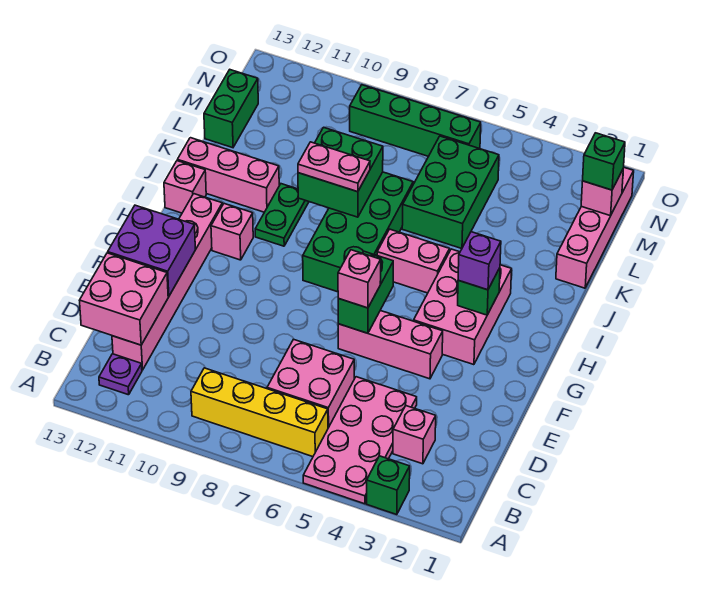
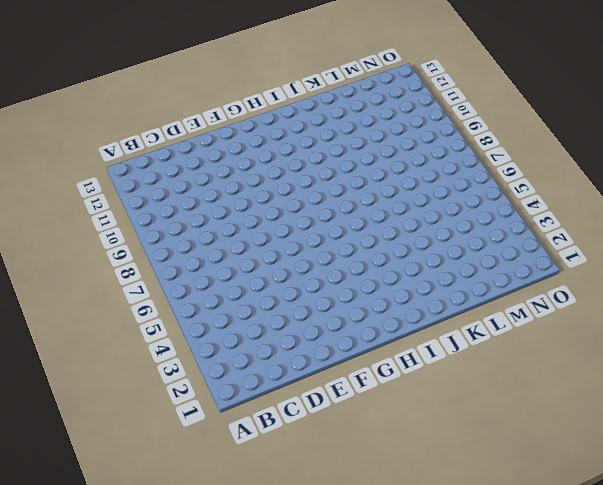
none -> green brick A3 level 1
none -> pink plate A4:D5 level 1
none -> yellow brick B6:B9 level 1

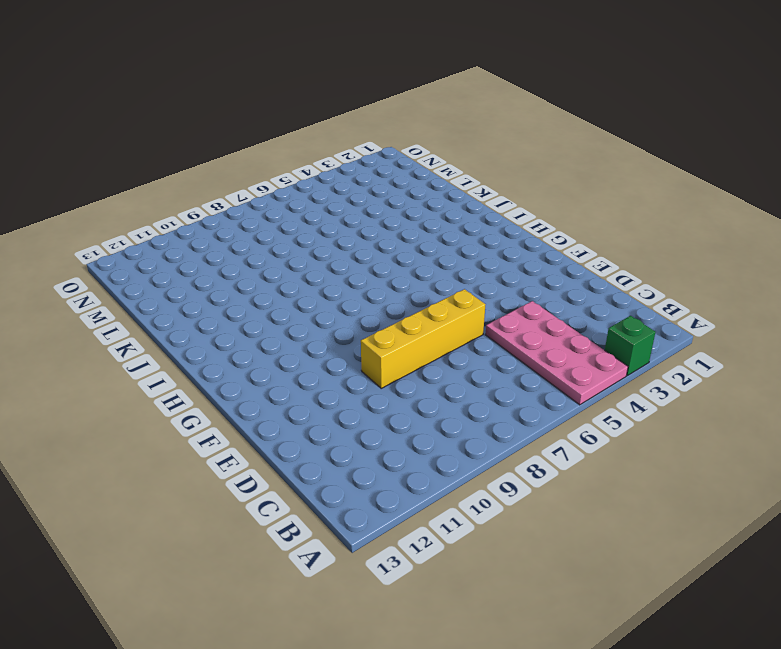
yellow brick E6:E9 level 1 -> yellow brick B6:B9 level 1
none -> purple plate B12 level 1
none -> pink brick C3 level 1
none -> pink brick C6:D7 level 1

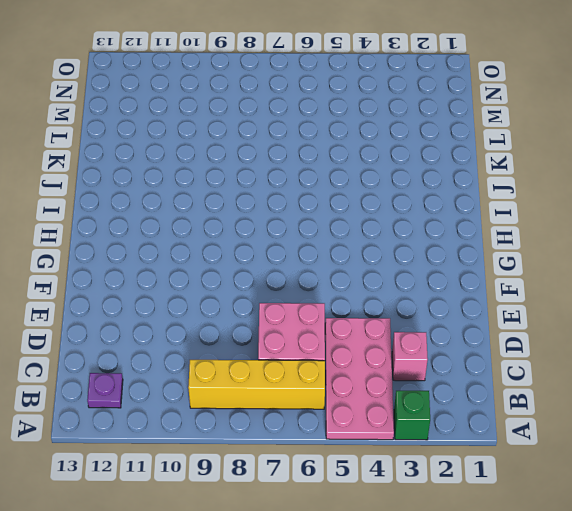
none -> pink brick C12:H12 level 1
none -> pink brick F4:F6 level 1
none -> pink brick G3:I4 level 1

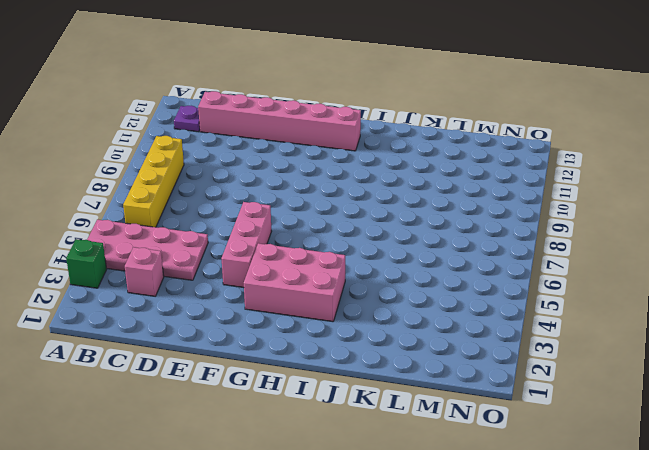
none -> pink brick C6:D7 level 1
none -> green brick H7:K8 level 1
none -> pink brick H11 level 1

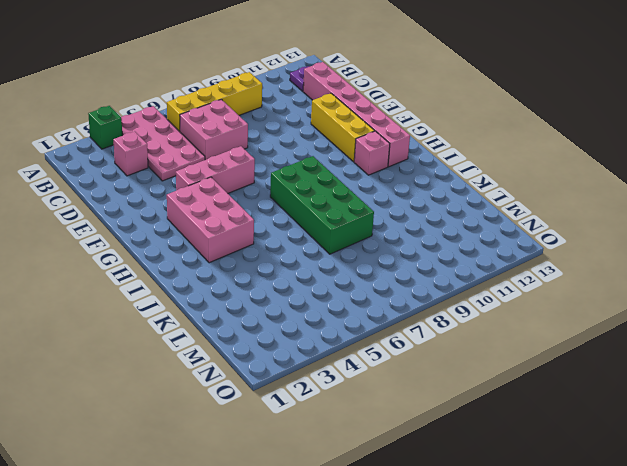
yellow brick E11:G11 level 1 -> none
none -> pink brick I5:I6 level 1
none -> green plate I10:J10 level 1
none -> pink brick I13 level 1

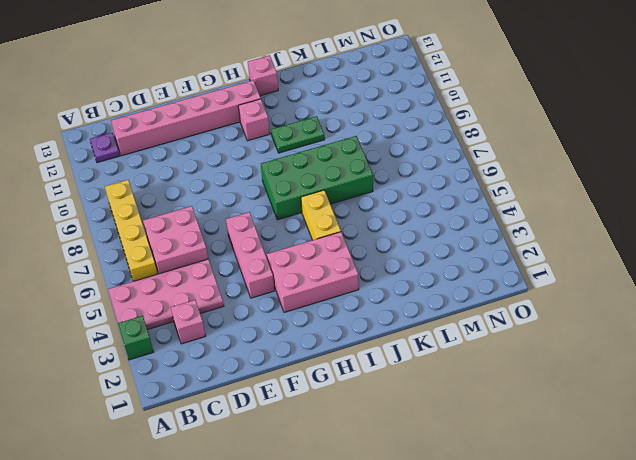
yellow brick I5:I6 level 1 -> pink brick I5:I6 level 1
none -> pink brick J11:J13 level 1
none -> pink brick K1:N1 level 1
none -> green brick K5:M6 level 1

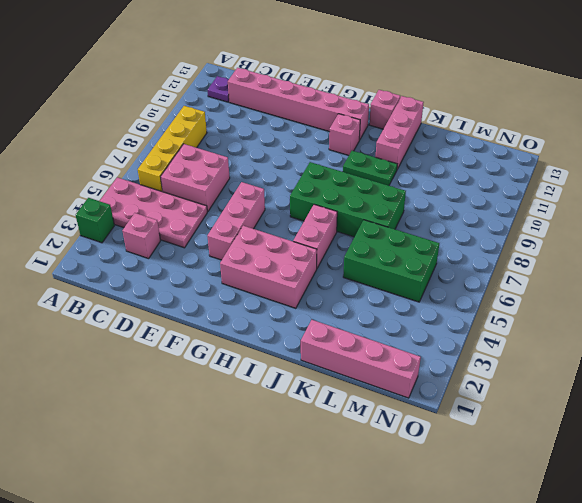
none -> green brick L13:M13 level 1
none -> green brick N6:N9 level 1
none -> pink brick C12:D13 level 2

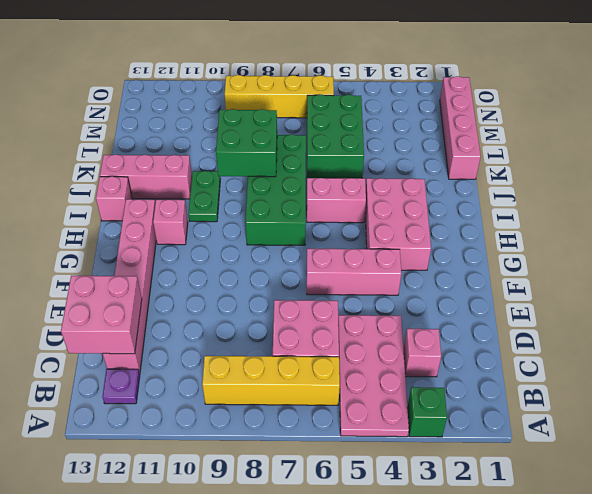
yellow brick N6:N9 level 1 -> green brick N6:N9 level 1
none -> green brick L13:M13 level 1
none -> purple brick E12:F13 level 2
none -> green brick F6:G6 level 2

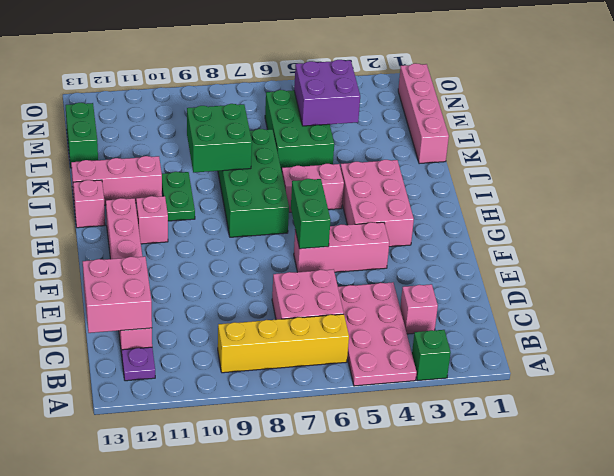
purple brick L4:M5 level 2 -> purple brick E12:F13 level 2
none -> green brick N6:N9 level 1
none -> green brick H3 level 2
none -> pink brick M1 level 2

